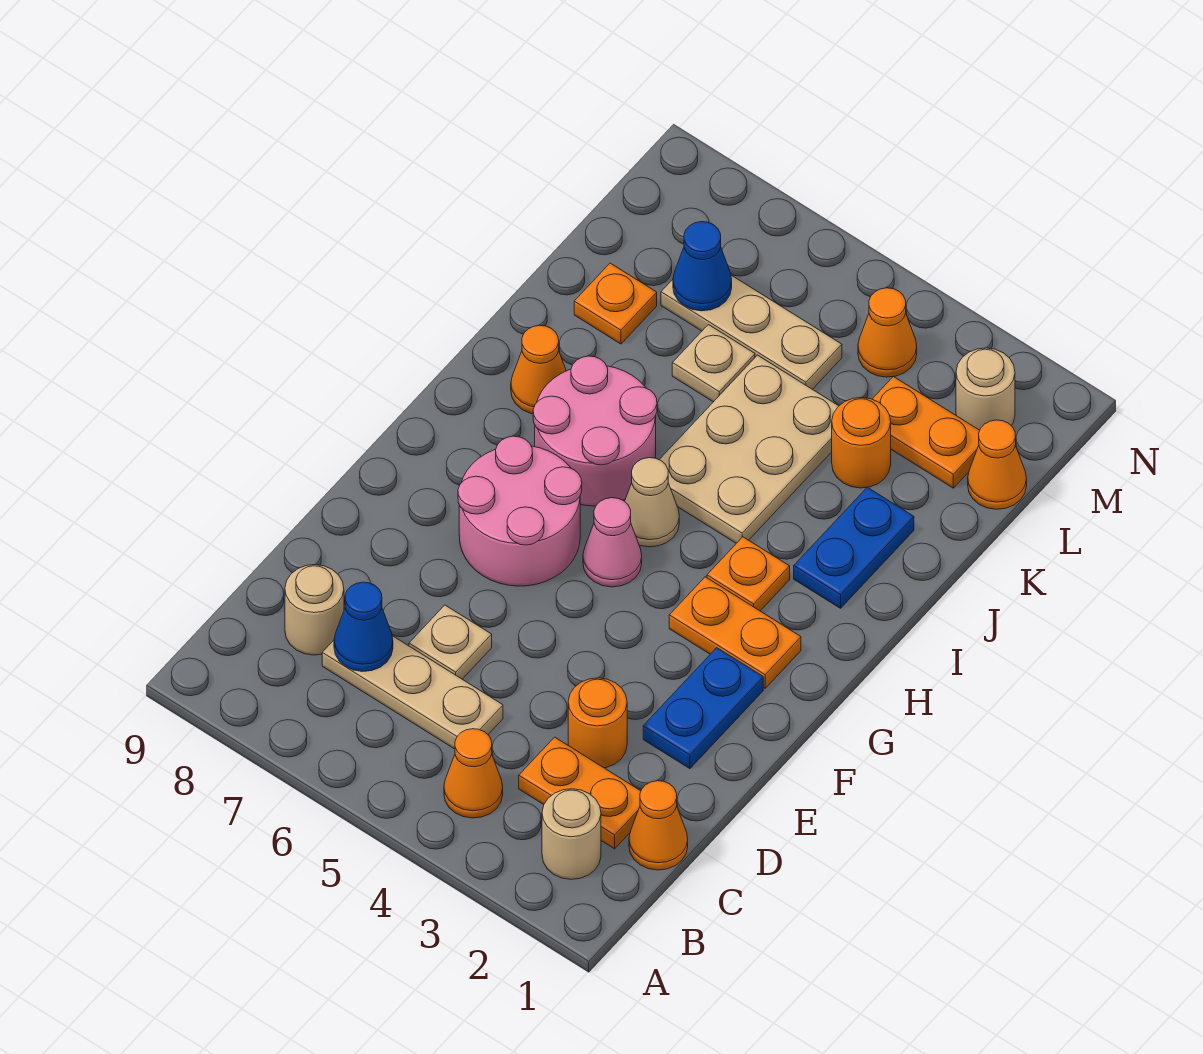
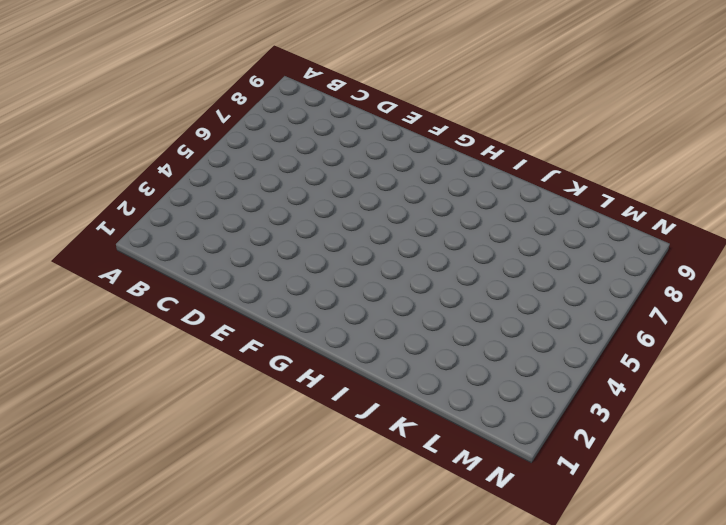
none -> tan round brick B2 level 1
none -> orange cone B4 level 1
none -> orange cone C1 level 1

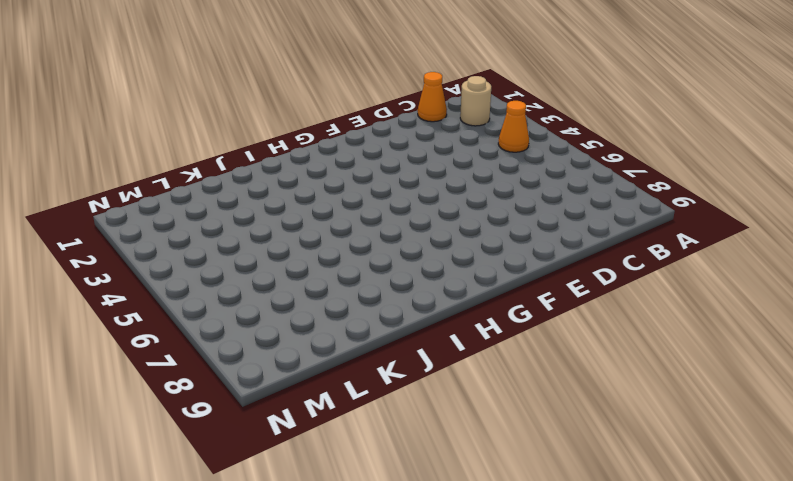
none -> orange plate C2:C3 level 1
none -> tan plate C5:C7 level 1
none -> tan round brick C8 level 1

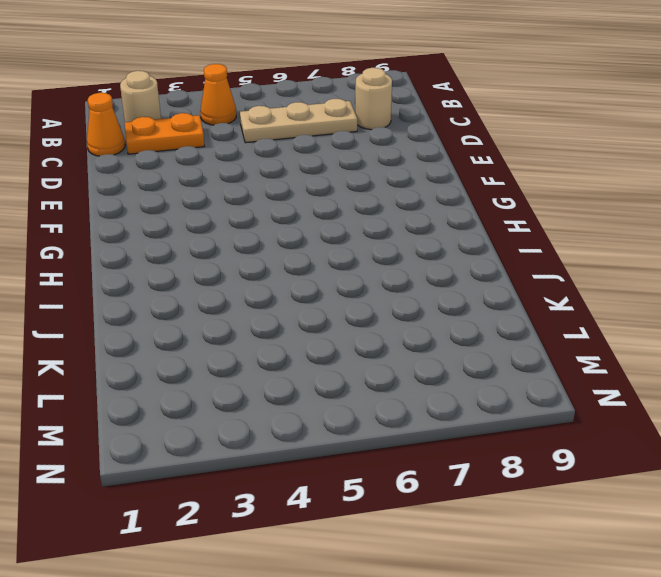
none -> orange round brick D3 level 1
none -> tan plate D6 level 1
none -> blue plate E2:F2 level 1

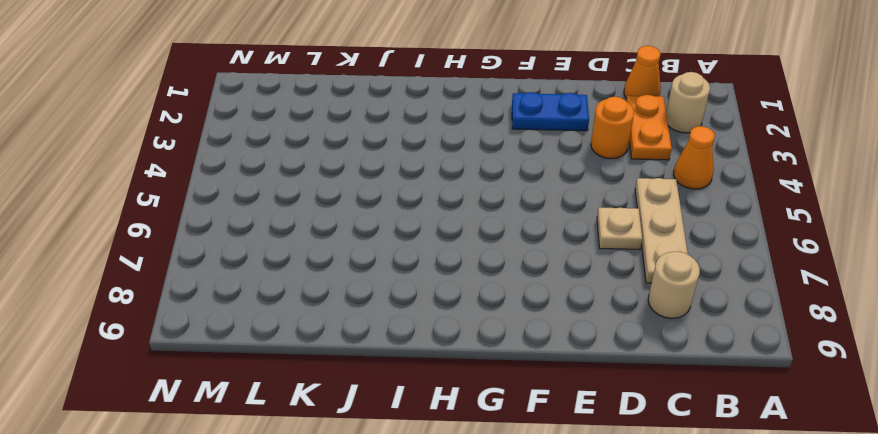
none -> pink round brick F6:G7 level 1
none -> orange plate G2:G3 level 1
none -> pink cone G5 level 1

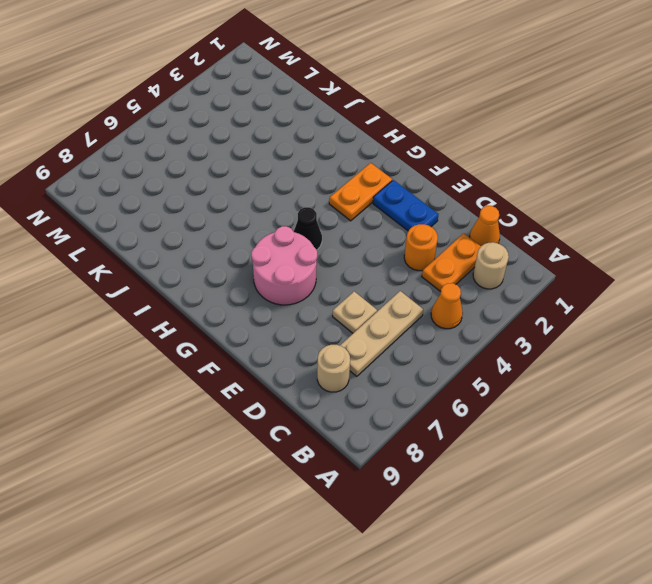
black cone G5 level 1 -> pink cone G5 level 1
none -> orange plate H3 level 1
none -> tan cone H5 level 1
none -> pink round brick H6:I7 level 1

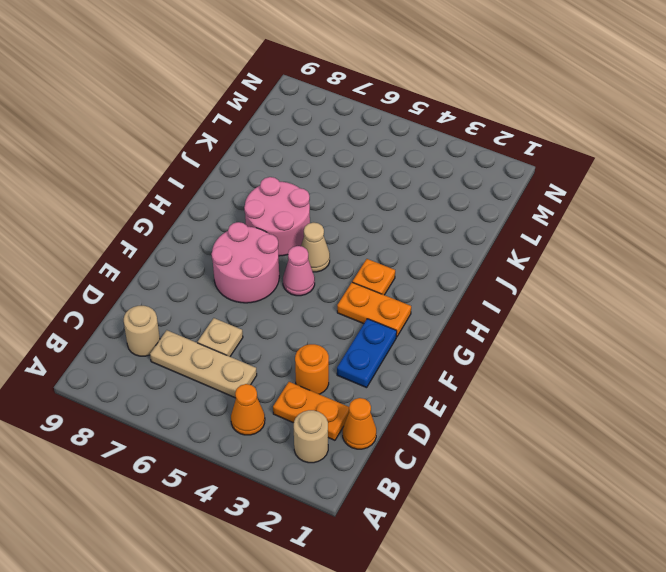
none -> blue plate I2:J2 level 1
none -> tan plate I4:K5 level 1
none -> orange cone I8 level 1

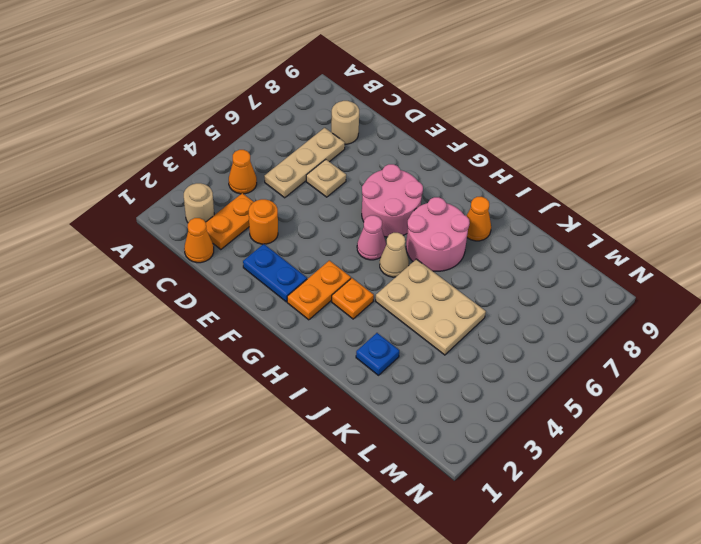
blue plate J2 level 1 -> blue plate I2:J2 level 1
none -> orange round brick K3 level 1
none -> tan plate K6 level 1
none -> orange plate K8 level 1

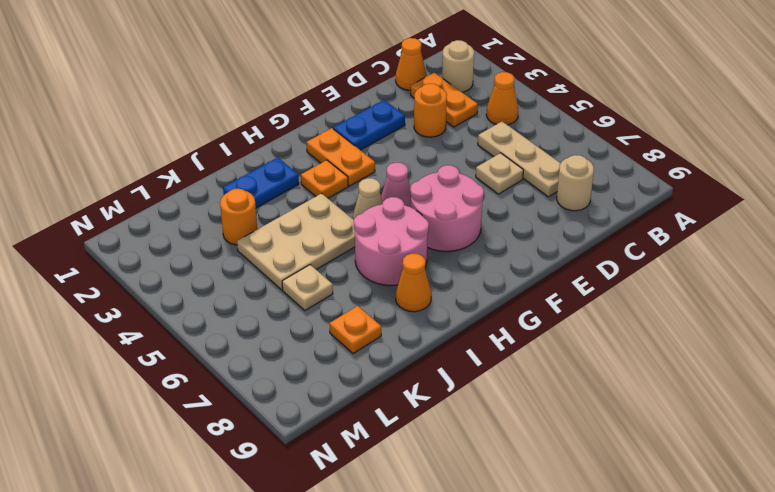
none -> orange cone L1 level 1
none -> orange plate L2:L3 level 1
none -> tan plate L5:L7 level 1

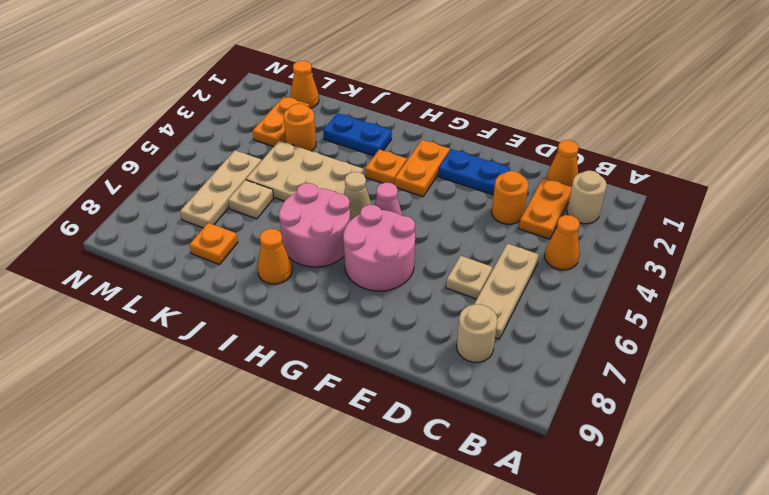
none -> tan round brick M2 level 1
none -> orange cone M4 level 1
none -> blue cone C7 level 2

